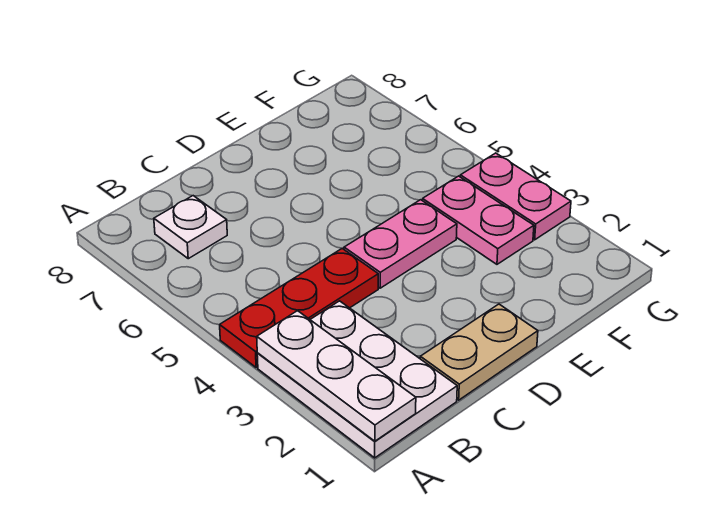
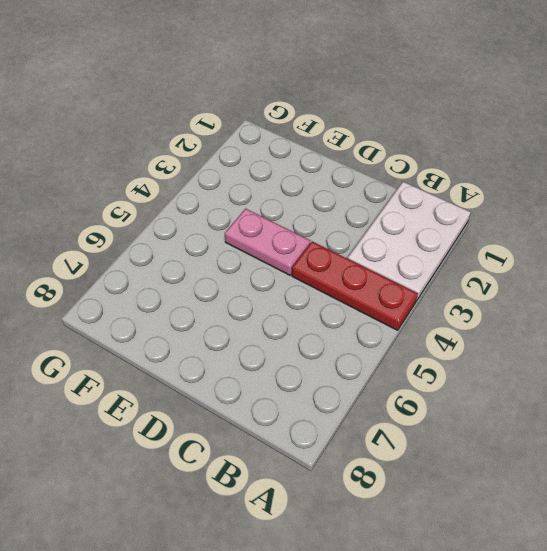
none -> white plate B7 level 1
none -> tan plate C1:D1 level 1

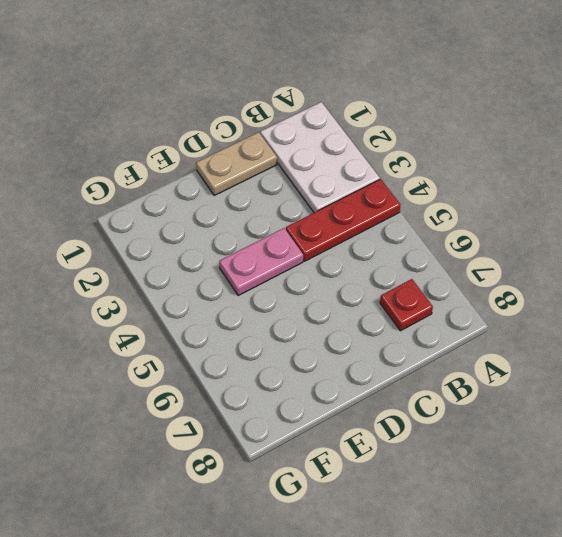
red plate B7 level 1 -> white plate B7 level 1
none -> pink plate F3:F4 level 1
none -> pink plate G3:G4 level 1

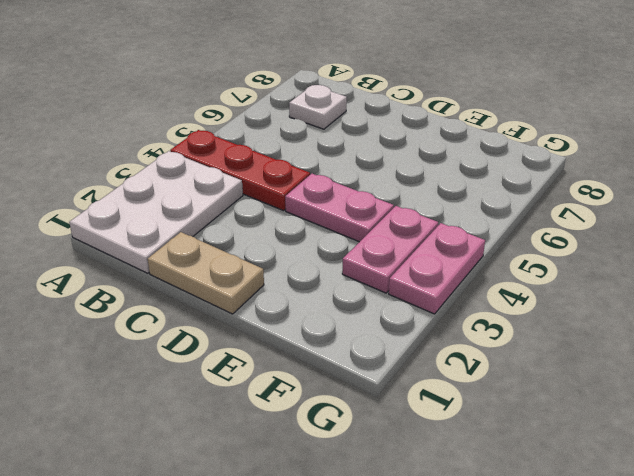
none -> white plate A1:A3 level 2

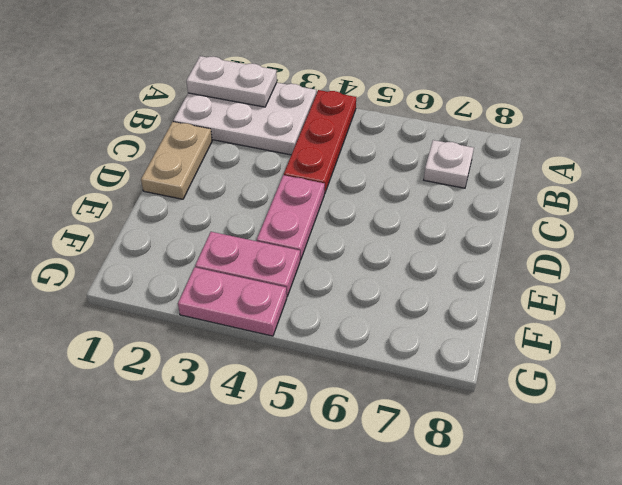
white plate A1:A2 level 2 -> white plate A1:A3 level 2

